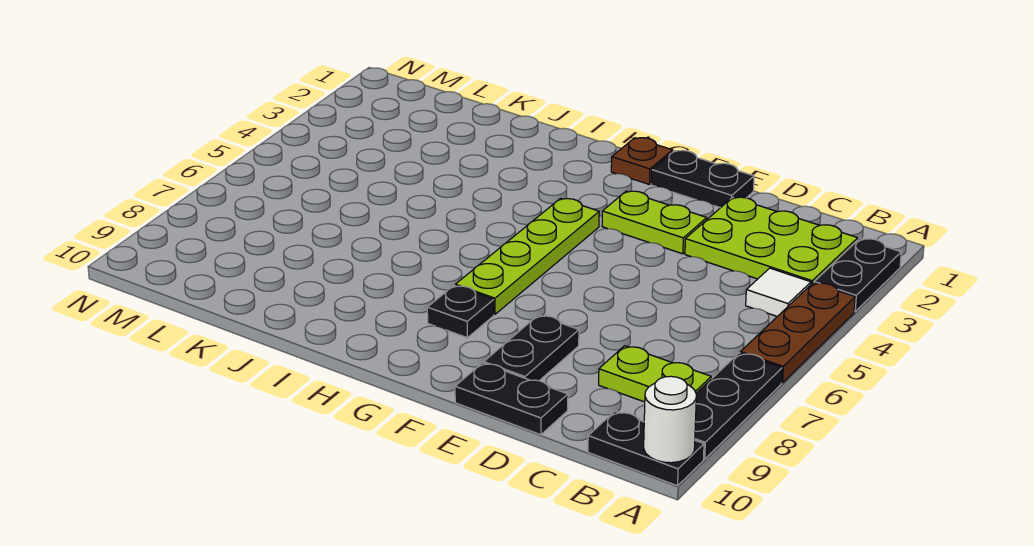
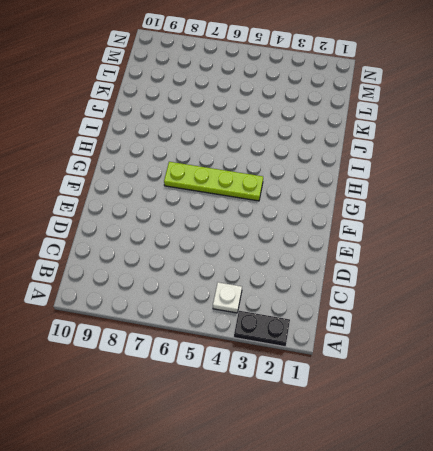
white plate B4 level 1 -> white tile B4 level 1
none -> brown plate A4:A6 level 1
none -> black plate A7:A9 level 1
none -> black plate A10:B10 level 1

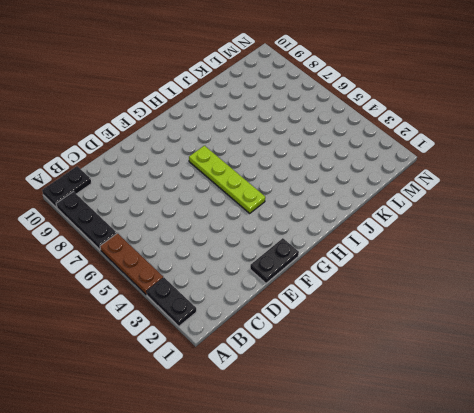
none -> lime plate B2:D3 level 1
none -> white tile B4 level 1
none -> lime plate B8:C8 level 1

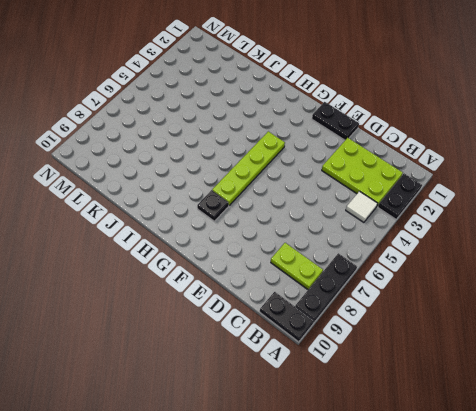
none -> brown plate A4:A6 level 1
none -> black plate D10:E10 level 1
none -> lime plate E3:F3 level 1

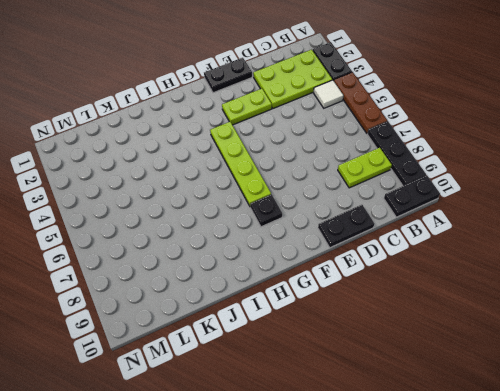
none -> black plate E8:E9 level 1
none -> brown plate G1 level 1
none -> white round brick A10 level 2

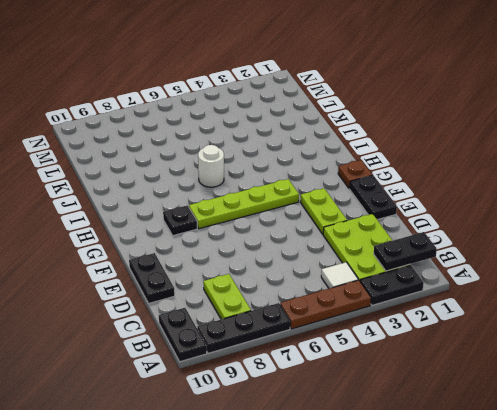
black plate B1:B2 level 2 -> black plate E8:E9 level 1
white round brick I6 level 1 -> white round brick A10 level 2

